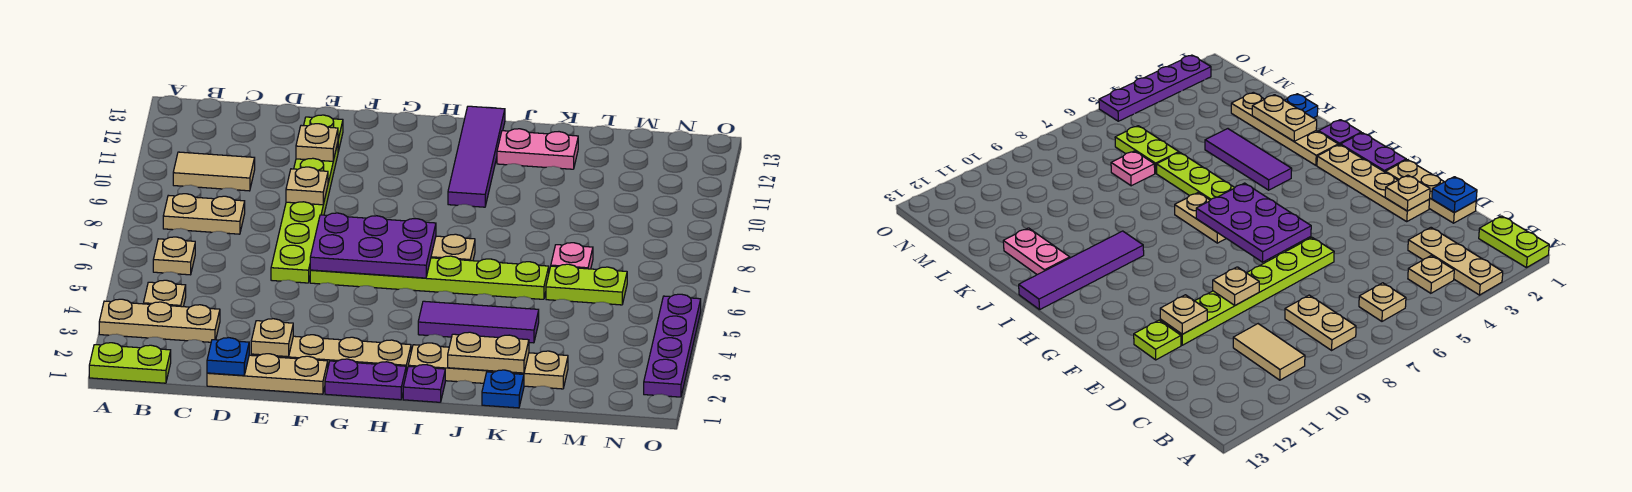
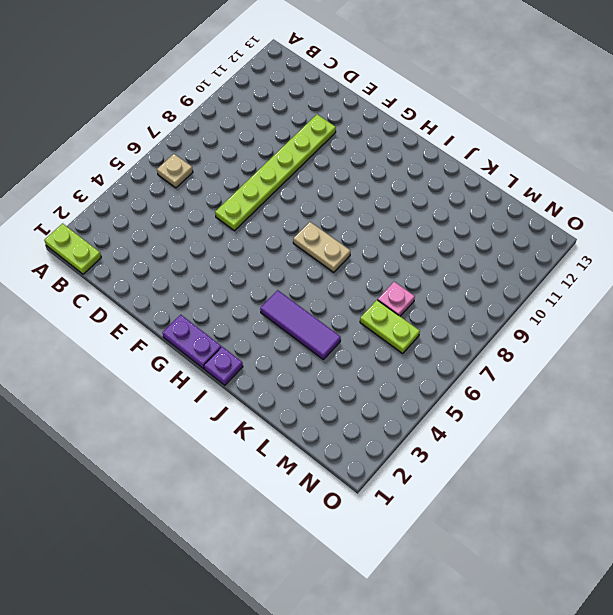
none -> tan plate A3:C3 level 1
none -> tan plate B4 level 1
none -> tan plate B8:C8 level 1

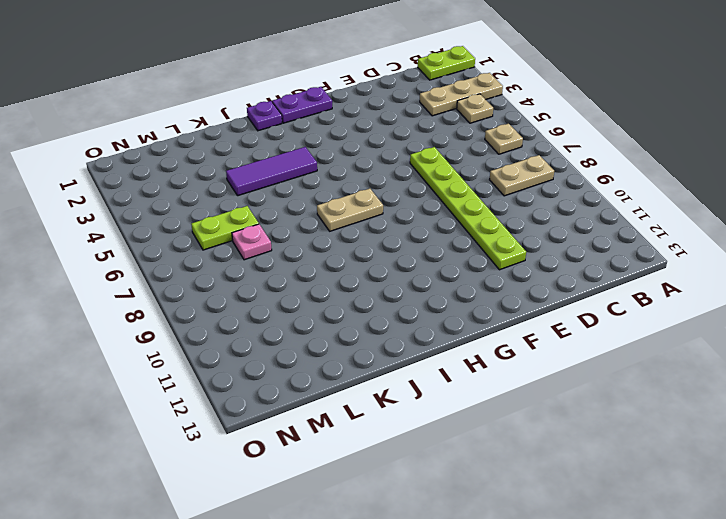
none -> tan tile B10:C10 level 1
none -> tan plate D1:F1 level 1
none -> tan plate E2:H2 level 1

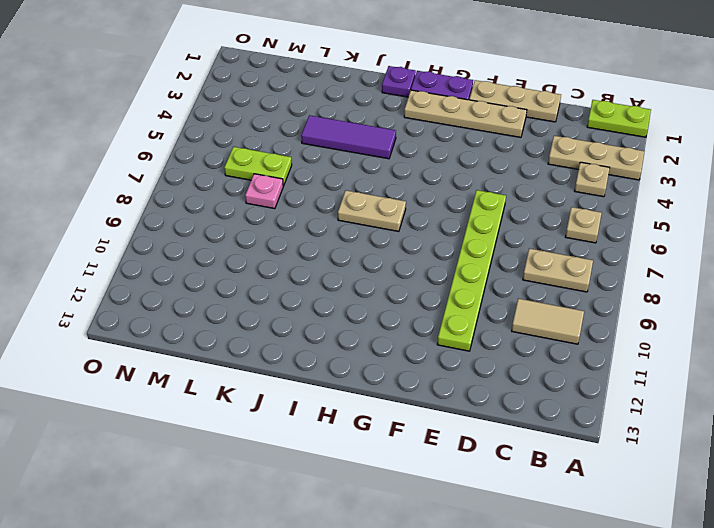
none -> lime plate E12 level 1
none -> lime plate F6:K6 level 1
none -> tan plate I2:L2 level 1

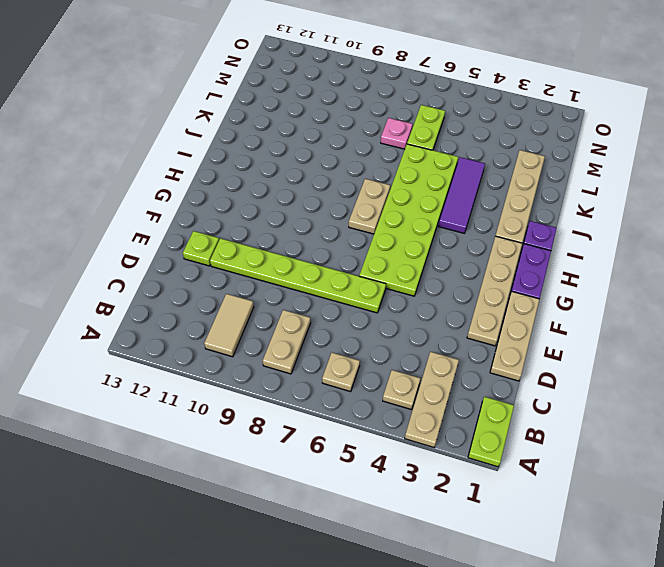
lime plate F5:K6 level 1 -> lime plate F6:K6 level 1
none -> purple tile I10:I13 level 1
none -> pink plate J12:K12 level 1
none -> blue plate K1 level 1

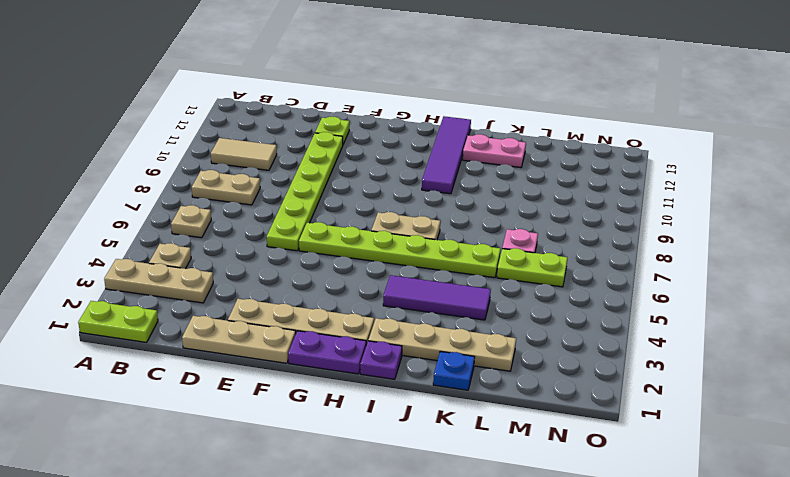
none -> purple plate O2:O5 level 1
none -> blue plate D1 level 2
none -> tan plate E2 level 2

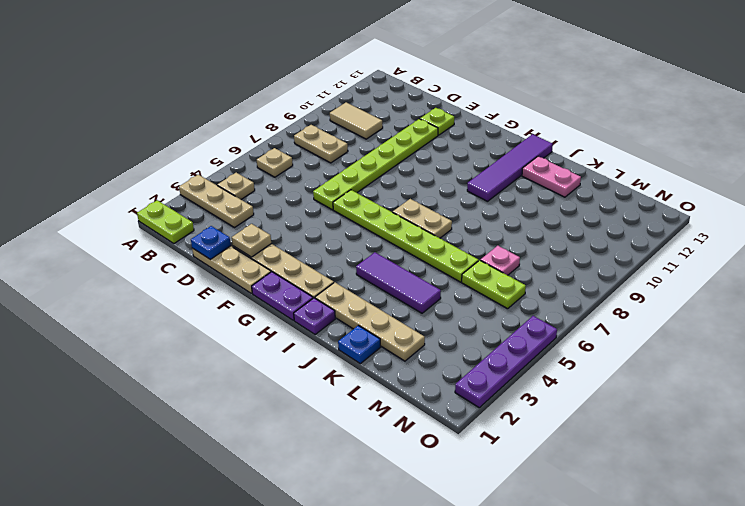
none -> tan plate E9 level 2
none -> tan plate E11 level 2
none -> purple plate F6:H7 level 2

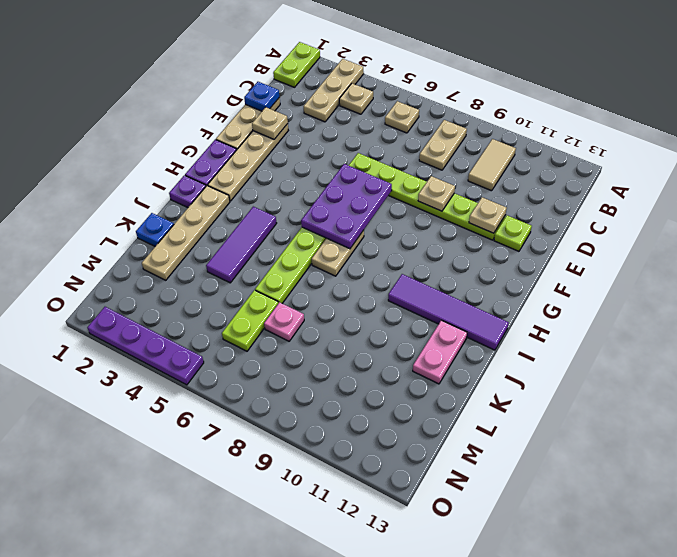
none -> tan plate J2:K2 level 2

